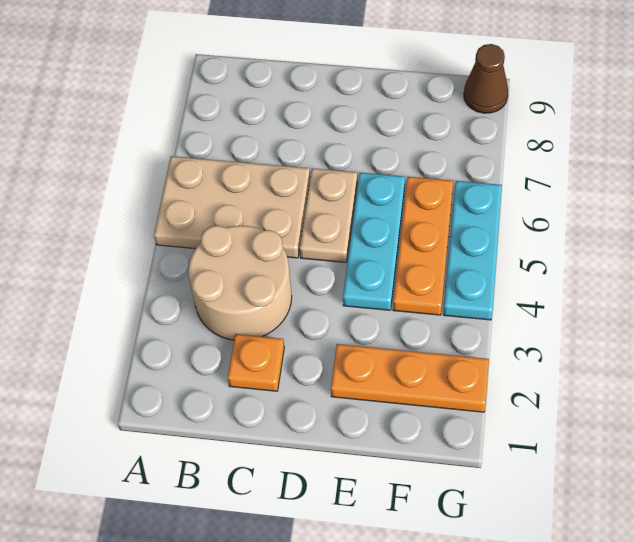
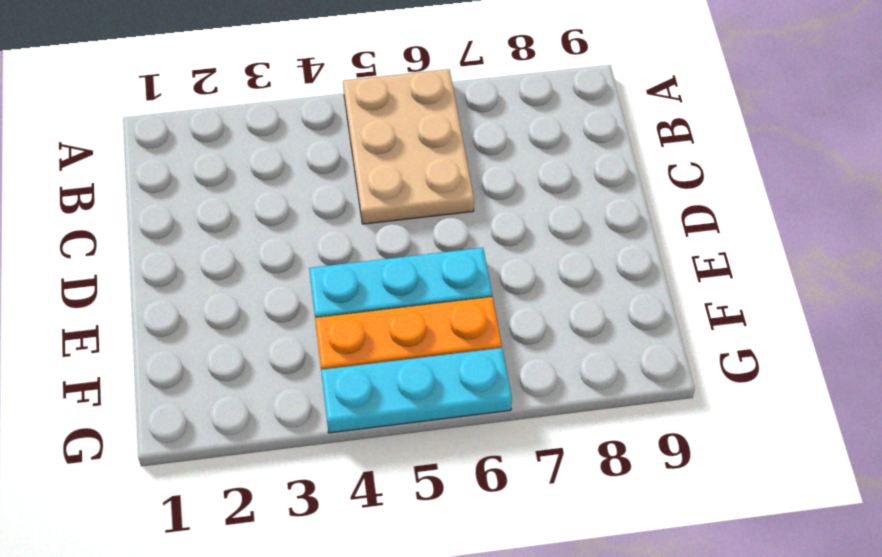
none -> tan round brick B3:C4 level 1
none -> orange plate C2 level 1

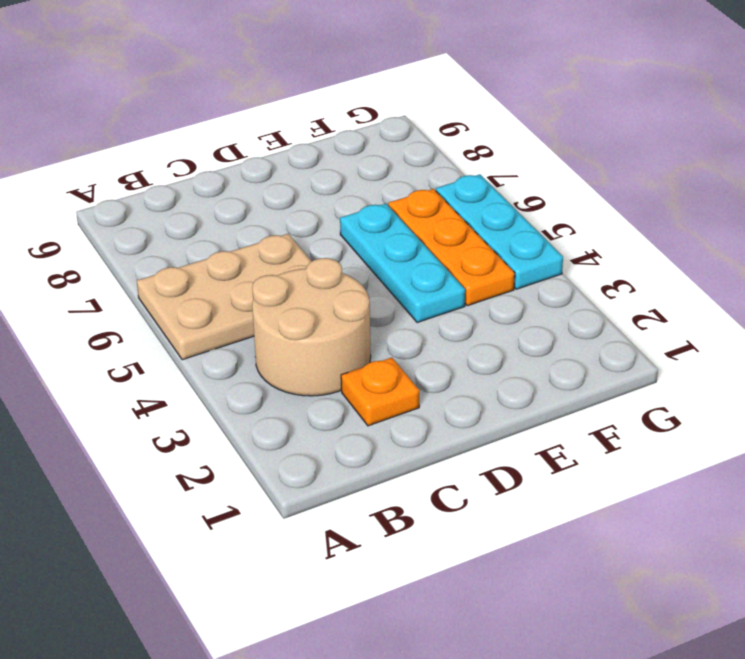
none -> tan plate D5:D6 level 1
none -> orange plate E2:G2 level 1

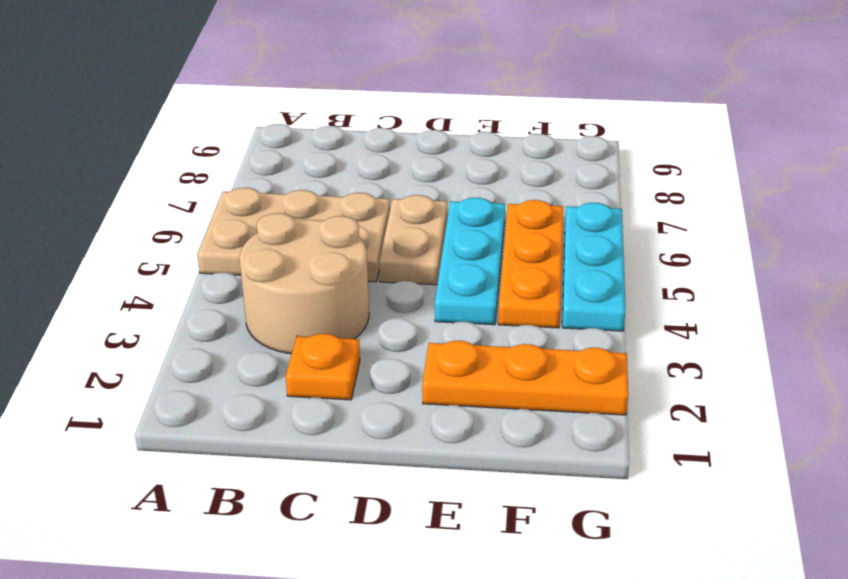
none -> brown cone G9 level 1

